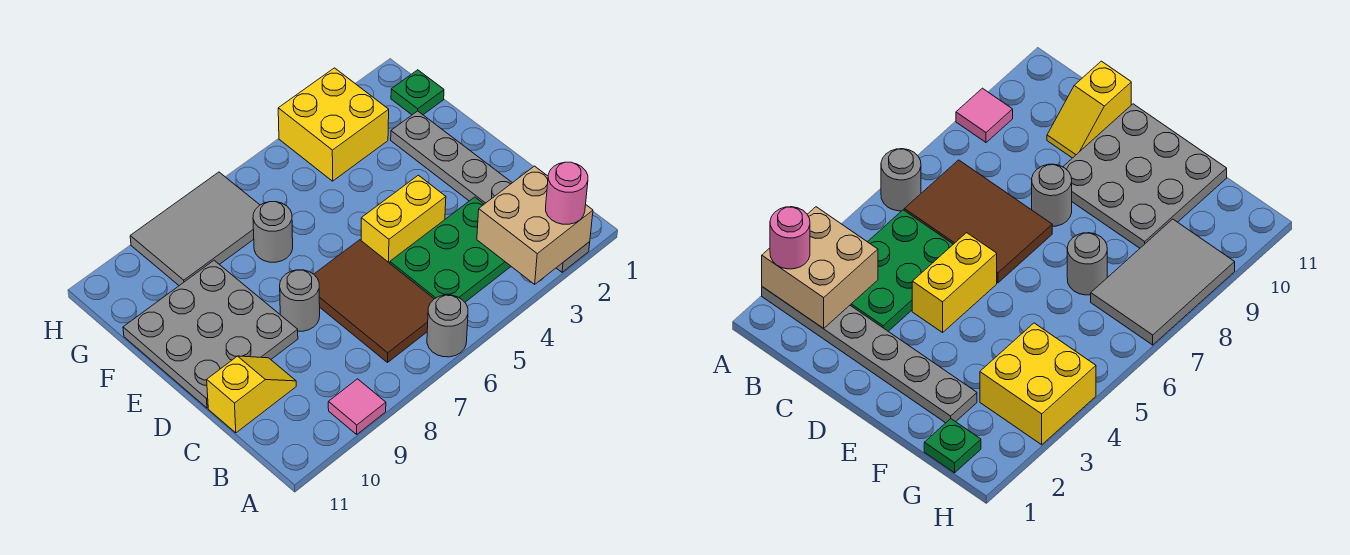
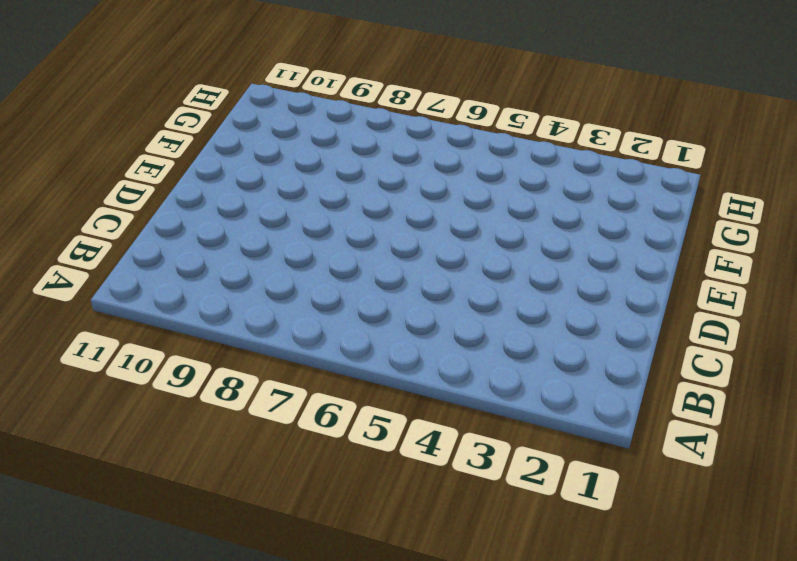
none -> grey plate A2:F2 level 1
none -> grey round brick A6 level 1
none -> pink tile A9 level 1

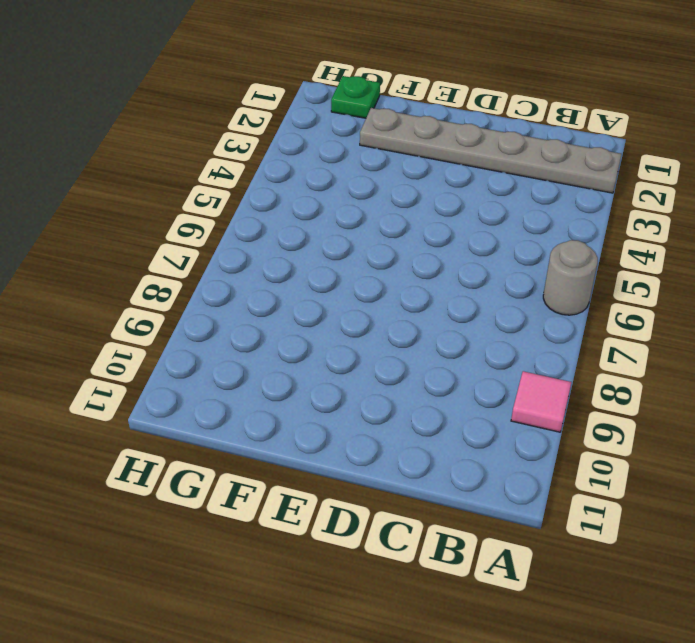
none -> green plate B3:C5 level 1
none -> brown tile B6:D7 level 1
none -> yellow slope C10:C11 level 1 top 11

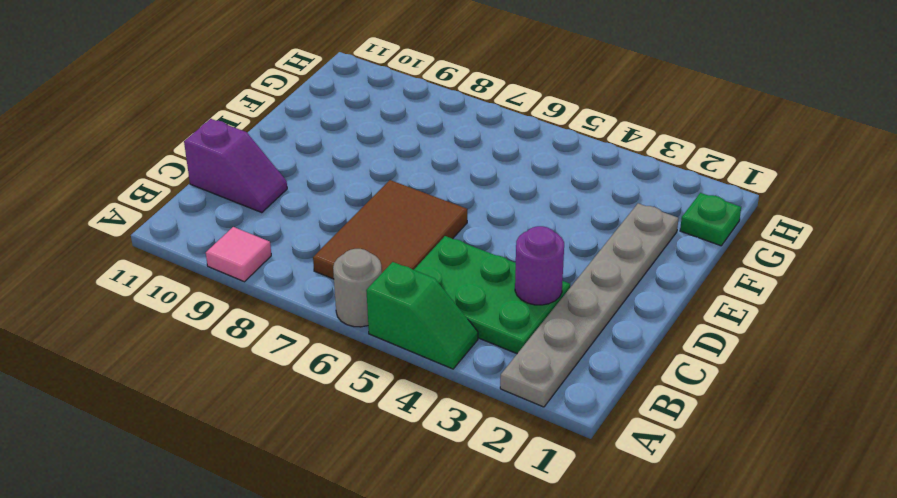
green slope A4:A5 level 1 top 5 -> none
purple round brick C3 level 2 -> none
purple slope C10:C11 level 1 top 11 -> yellow slope C10:C11 level 1 top 11
none -> yellow brick D4:D5 level 1
none -> grey round brick D8 level 1
none -> grey plate D9:F11 level 1

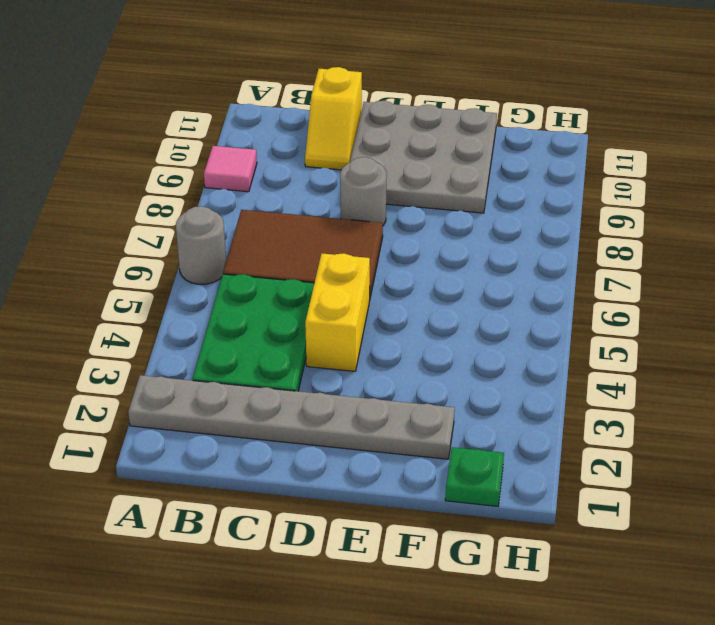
none -> grey round brick F7 level 1
none -> yellow brick G3:H4 level 1
none -> grey tile G7:H9 level 1

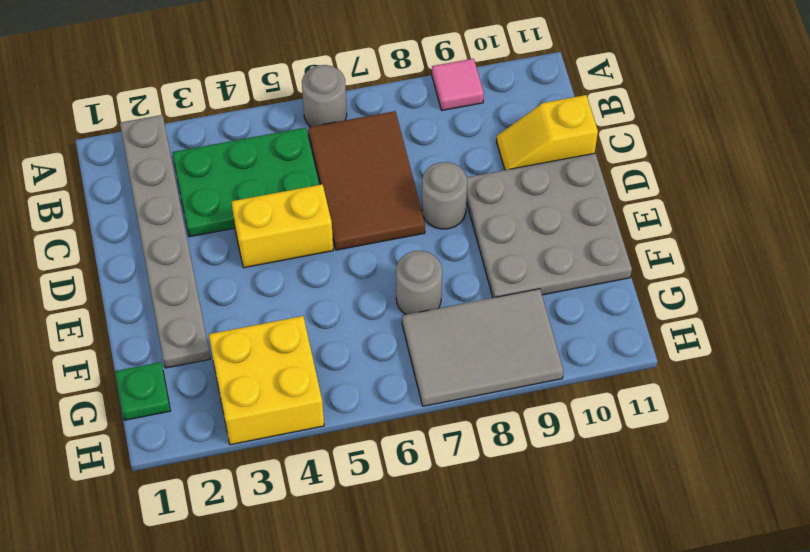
none -> tan brick A2:B3 level 2
none -> pink round brick A2 level 3

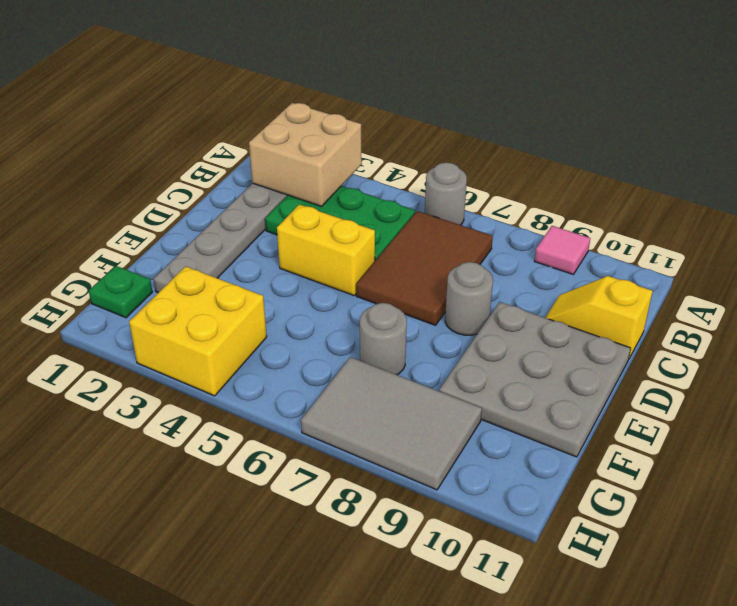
none -> pink round brick A2 level 3

